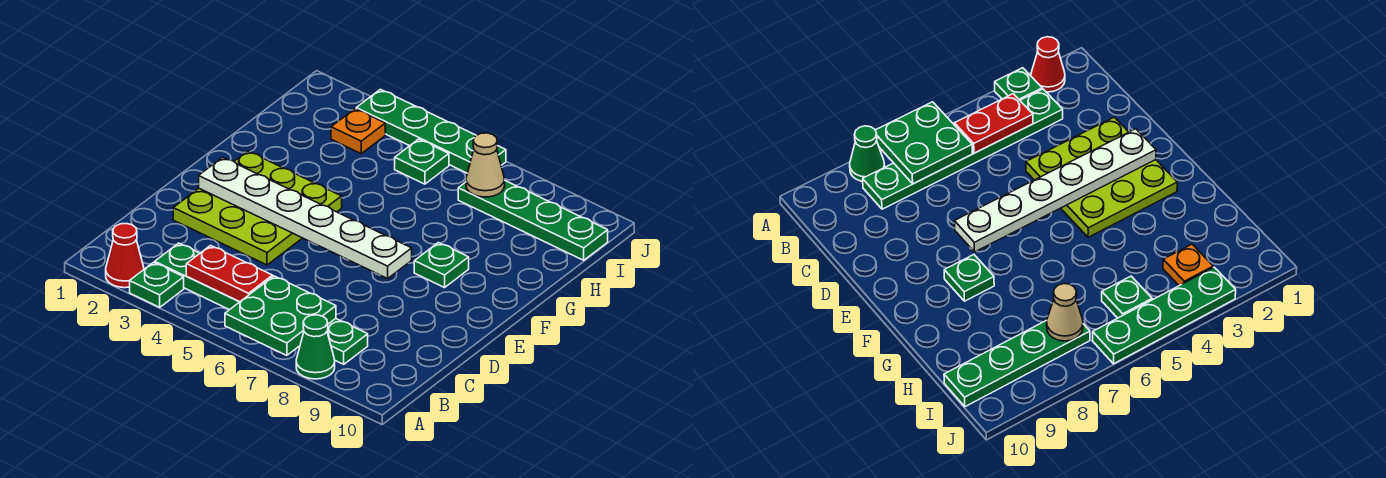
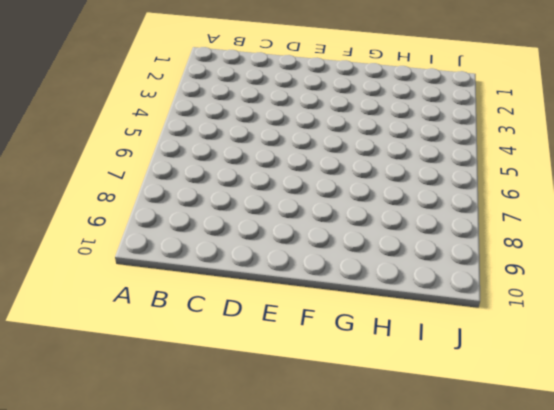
none -> red cone A2 level 1
none -> green plate A3 level 1
none -> green cone A8 level 1

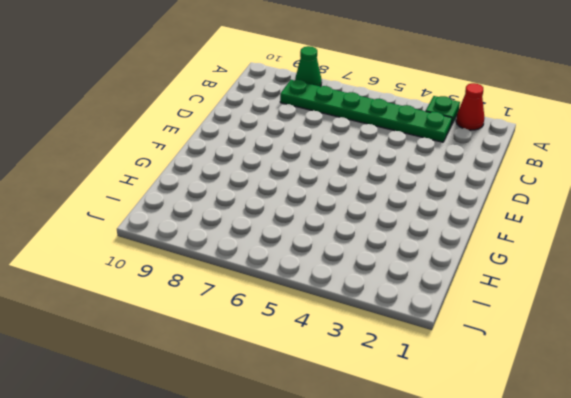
none -> lime plate D2:F4 level 1
none -> green plate F8 level 1
none -> orange plate I3 level 1

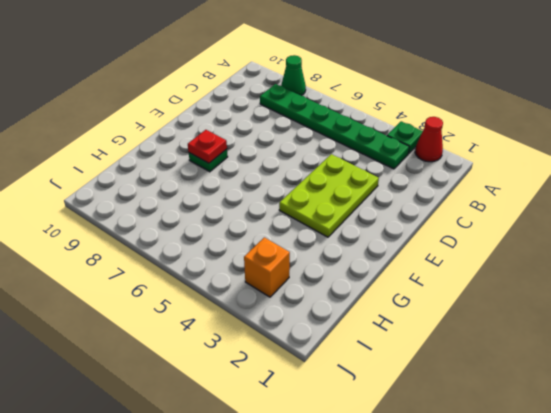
lime plate D3:F4 level 1 -> lime plate D2:F4 level 1
red plate F8 level 2 -> none
orange brick I3 level 1 -> orange plate I3 level 1
none -> green plate I5 level 1
none -> green plate I7:I10 level 1
none -> green plate J3:J6 level 1

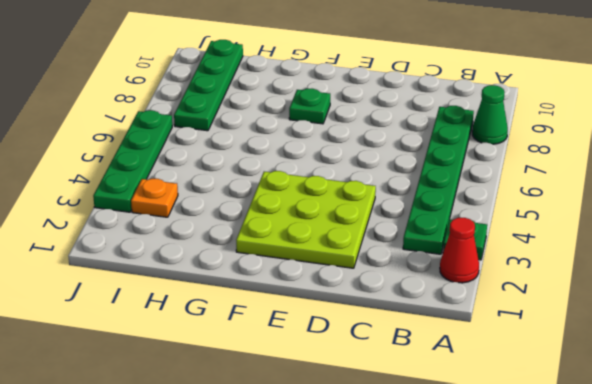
none -> green plate I5 level 1
none -> green plate A6:B7 level 2
none -> red plate B4:B5 level 2

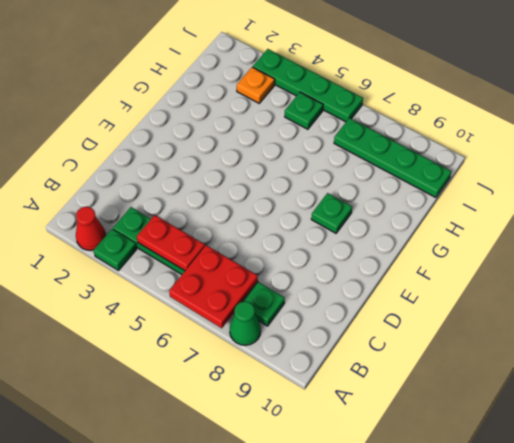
red plate A6:B7 level 2 -> green plate A6:B7 level 2
none -> lime plate D2:F4 level 1
none -> white plate E2:E7 level 2
none -> tan cone I7 level 2

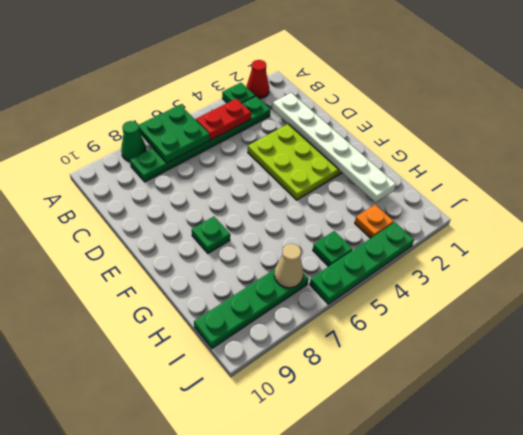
white plate C2:H2 level 2 -> white plate E2:E7 level 2

